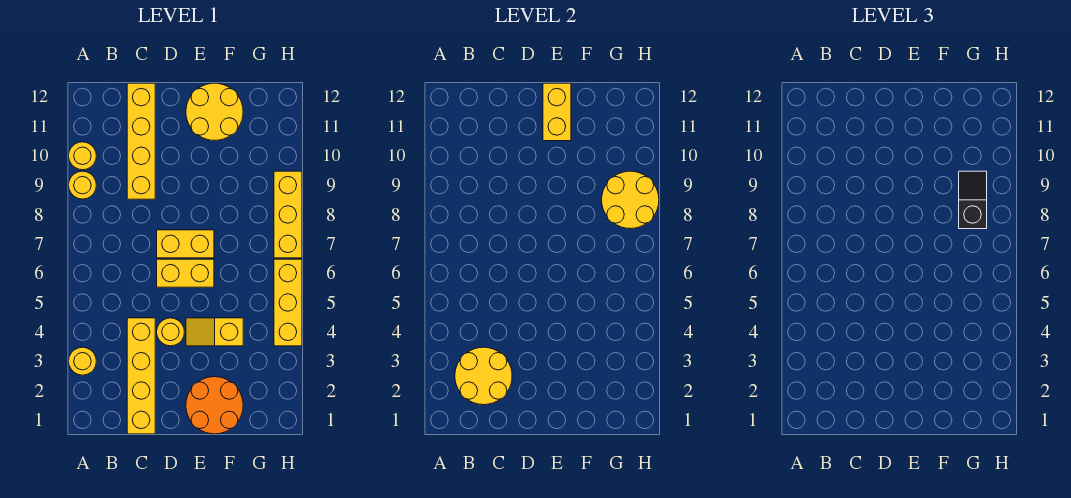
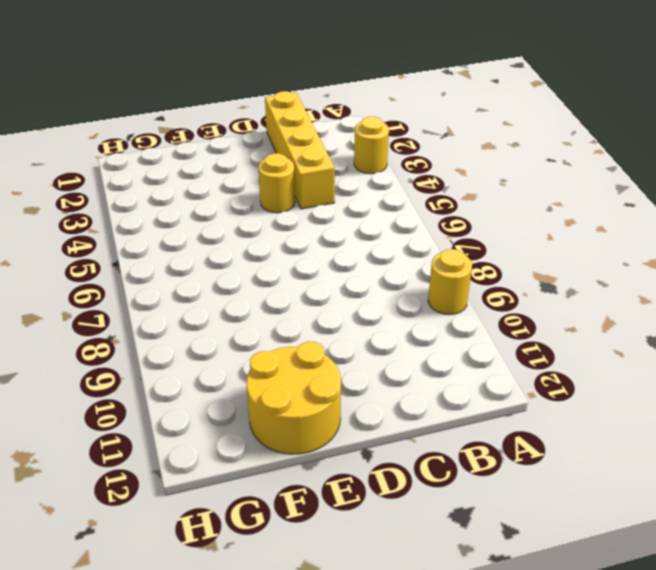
none -> yellow round brick A10 level 1
none -> yellow brick C9:C12 level 1
none -> yellow brick D6:E6 level 1

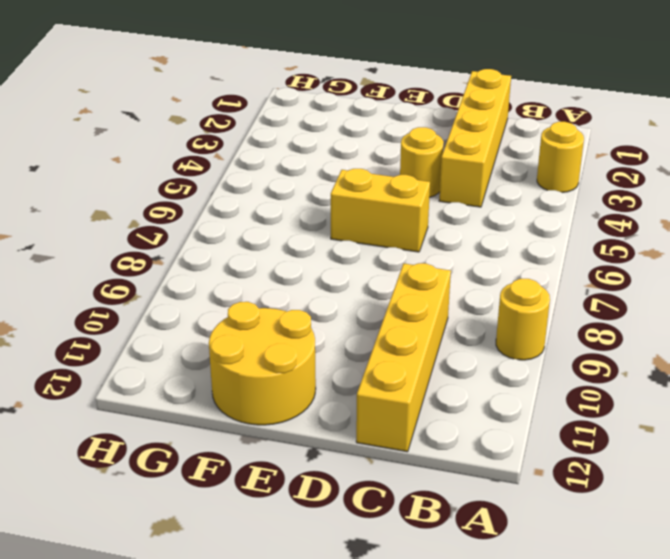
none -> yellow round brick A10 level 1
none -> yellow brick D7:E7 level 1
none -> orange round brick E1:F2 level 1

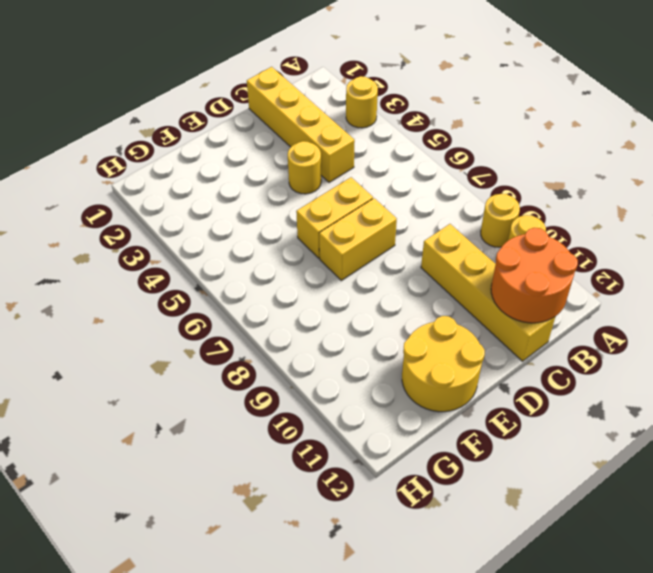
orange round brick B11:C12 level 2 -> orange round brick E1:F2 level 1
none -> yellow slope E4:F4 level 1 top F
none -> yellow brick H4:H6 level 1
none -> yellow brick H7:H9 level 1

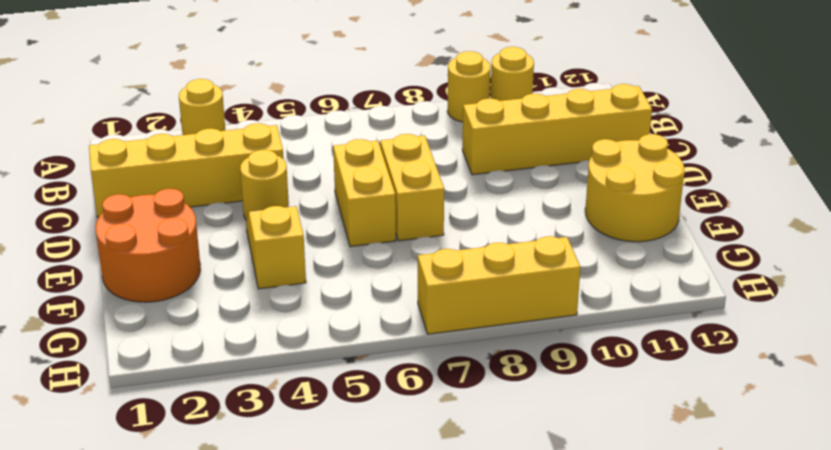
none -> yellow brick H4:H6 level 1
none -> yellow round brick B2:C3 level 2
none -> yellow brick E11:E12 level 2

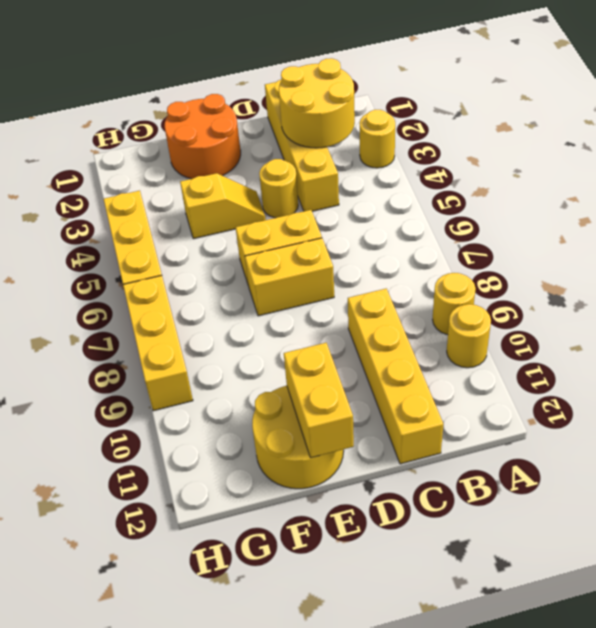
none -> yellow round brick G8:H9 level 2
none -> black slope G8:G9 level 3 top 8

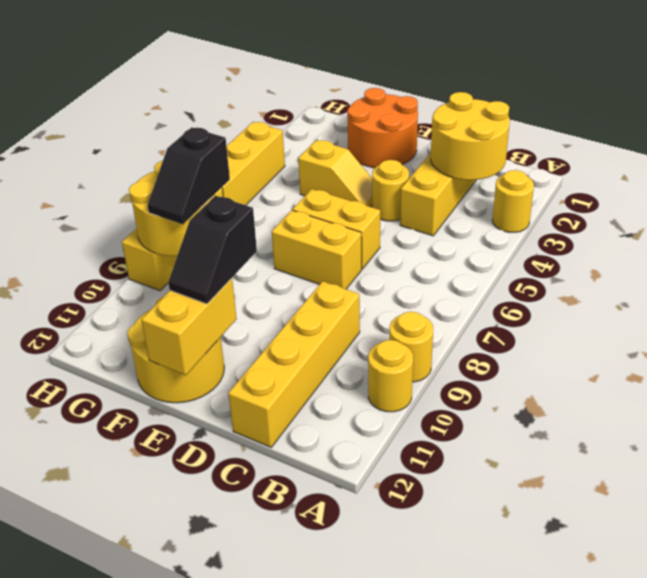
black slope E10:E11 level 3 top 10 -> none

